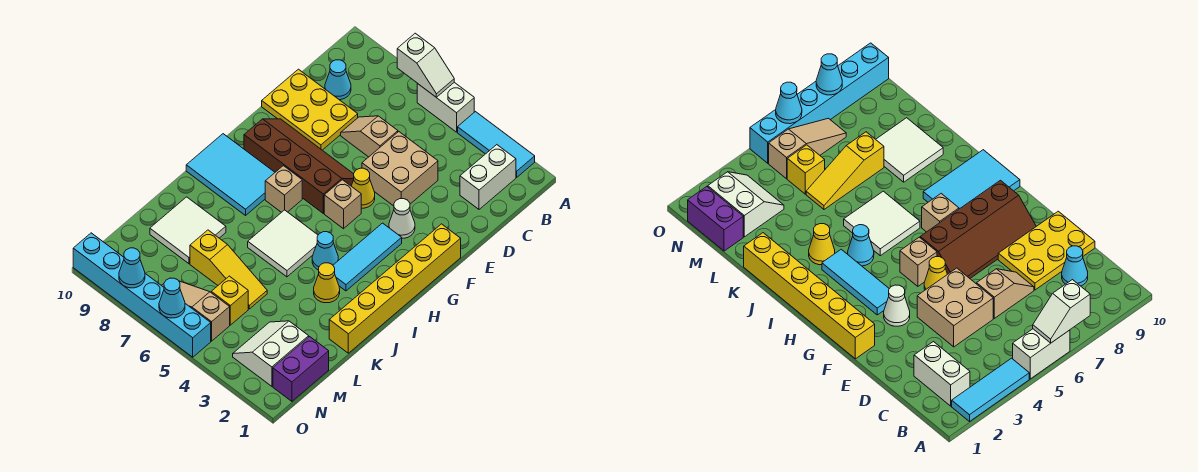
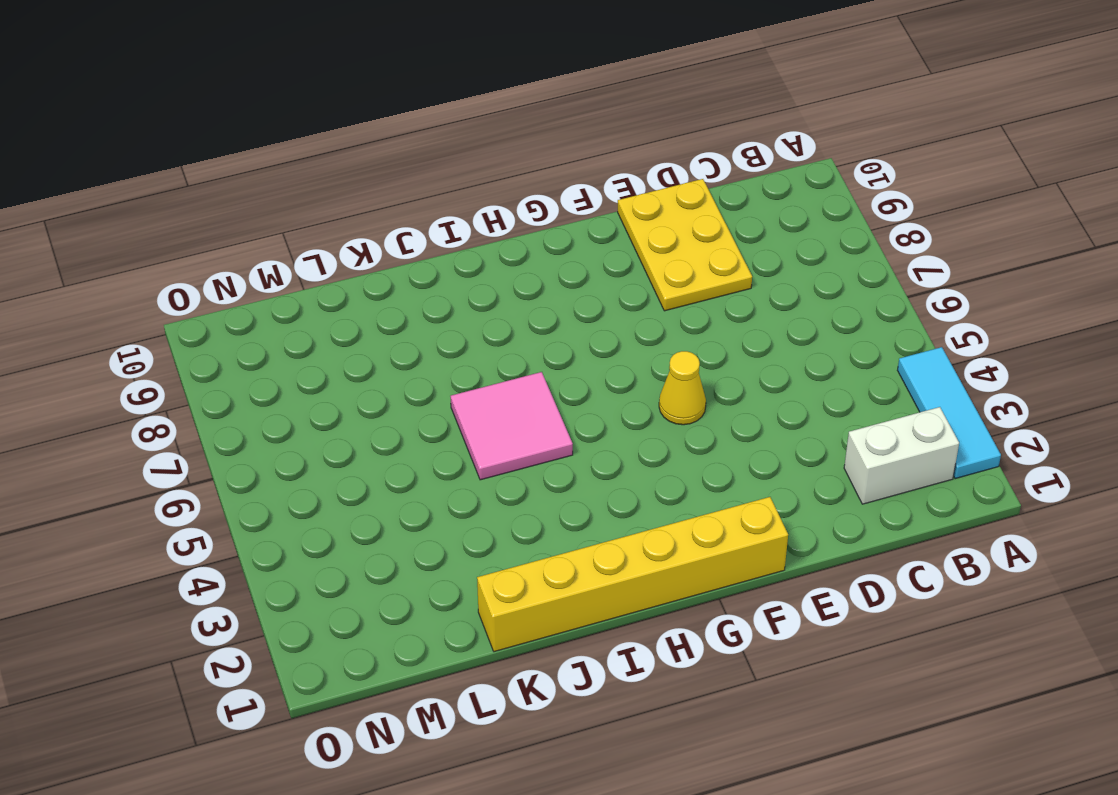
pink tile I5:J6 level 1 -> white tile I5:J6 level 1
none -> white brick A5:A6 level 1
none -> cyan cone C9 level 1
none -> tan brick D4:E5 level 1

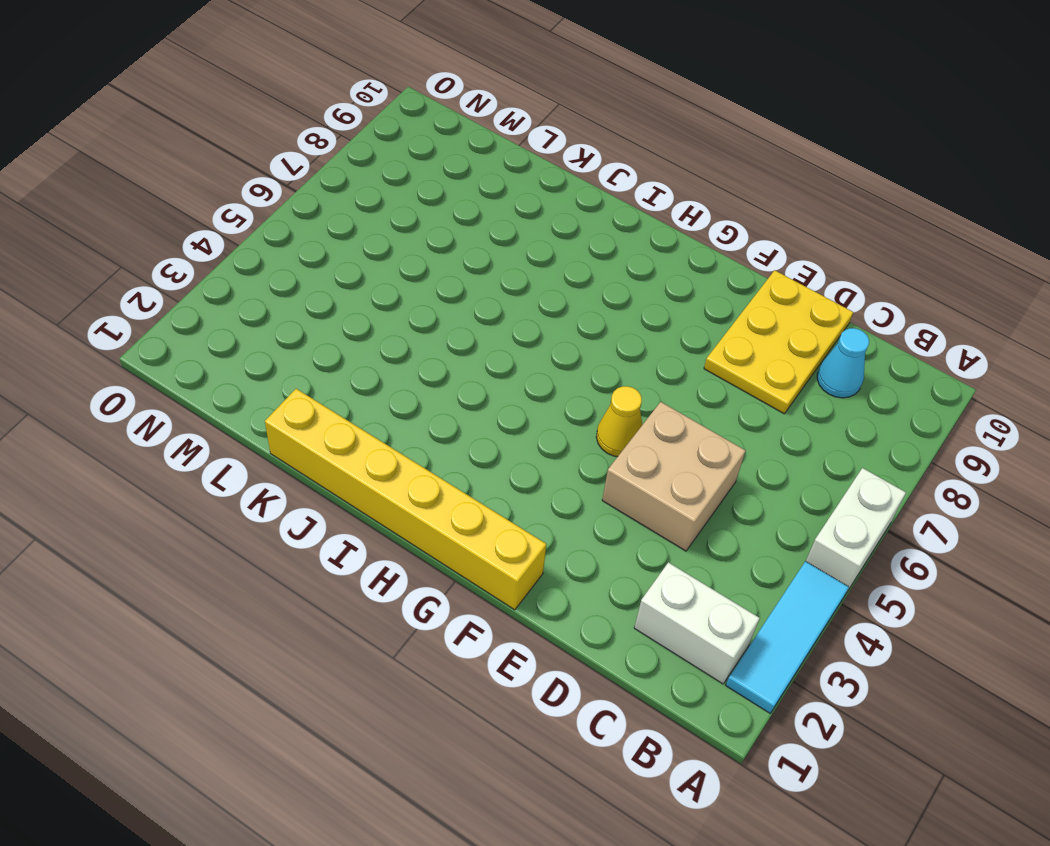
none -> tan slope D6:D7 level 1 top 6
none -> white cone F3 level 1
none -> brown slope F6:G9 level 1 top G

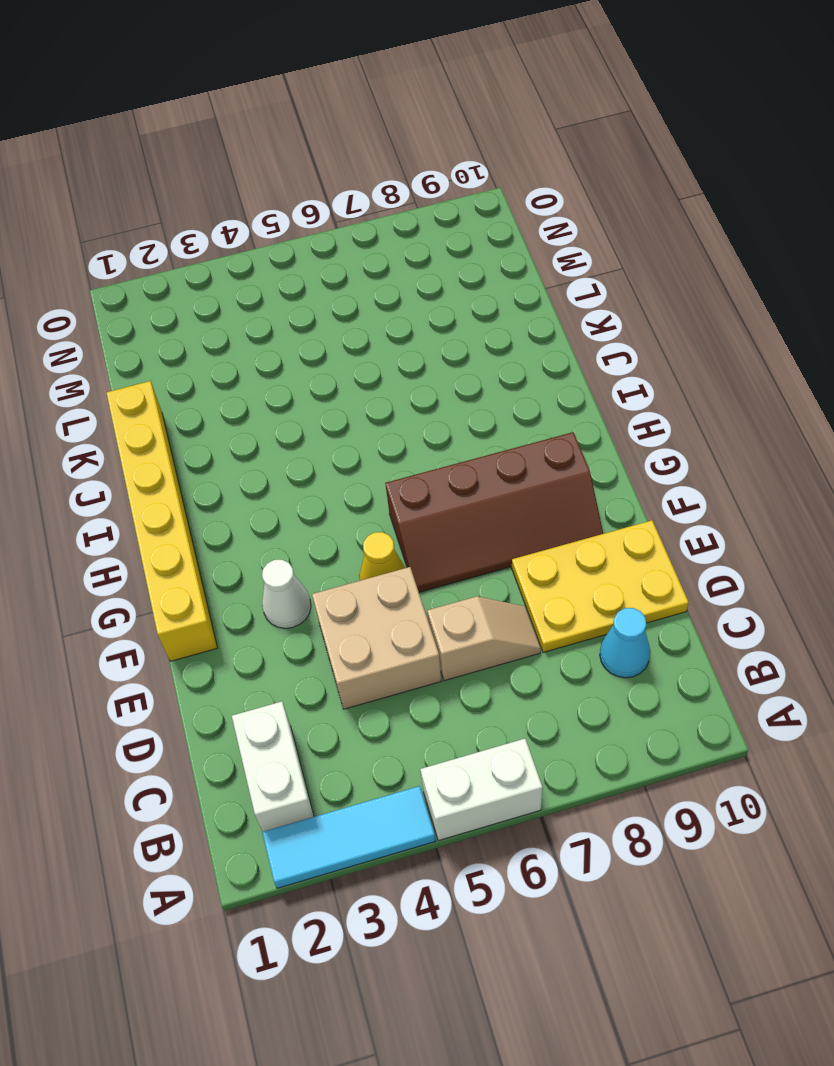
none -> cyan tile G3:I3 level 1
none -> tan brick G5 level 1
none -> tan brick H7 level 1

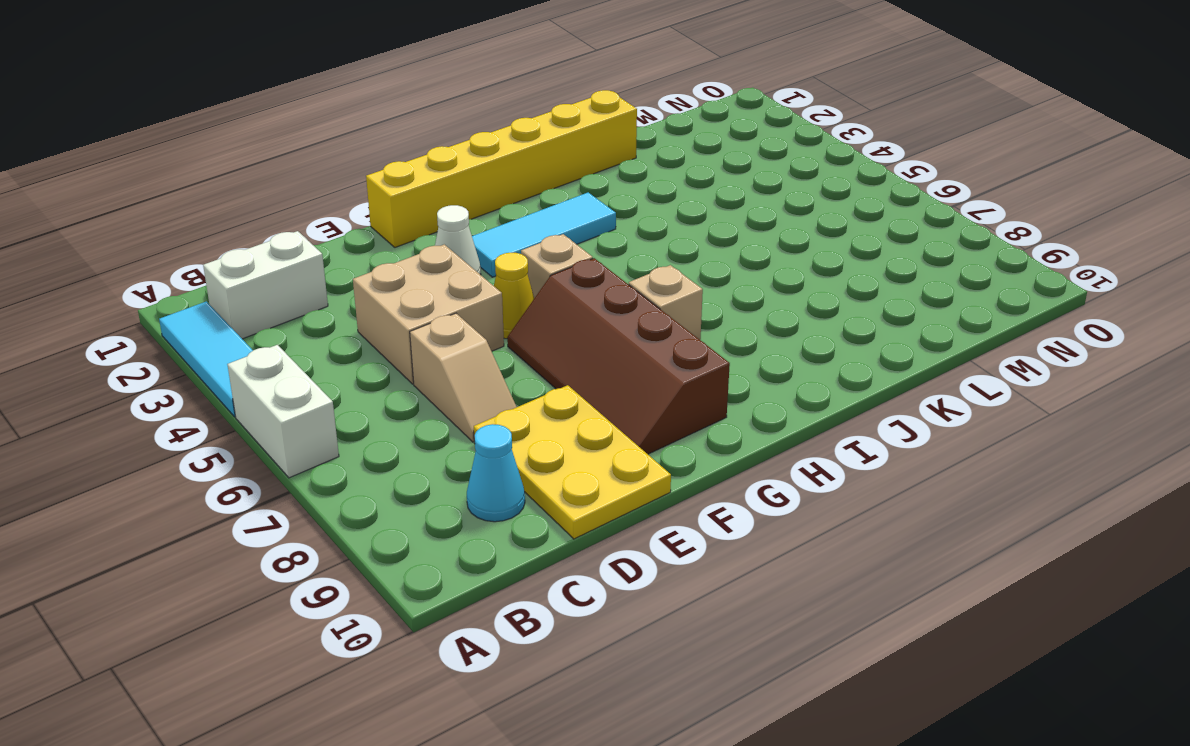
none -> cyan tile H8:I10 level 1
none -> cyan cone I4 level 1
none -> white tile I5:J6 level 1

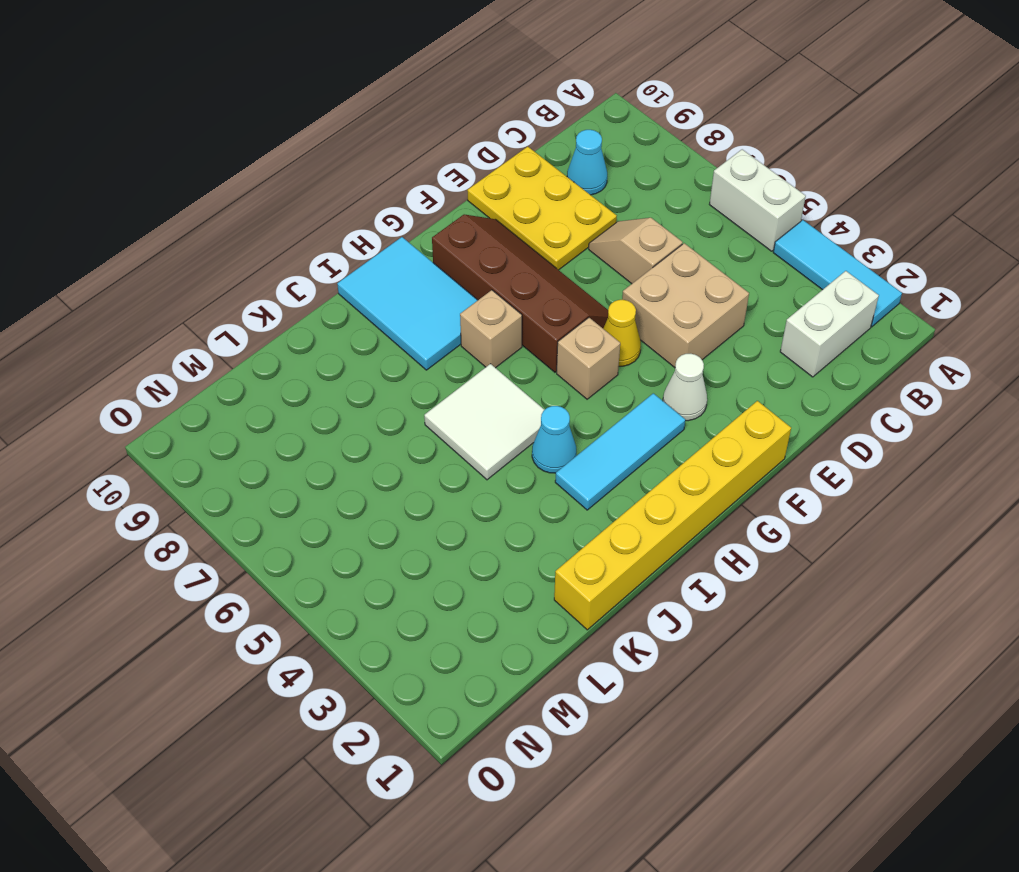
none -> yellow cone J3 level 1
none -> white tile K8:L9 level 1
none -> yellow slope L5:L7 level 1 top 7

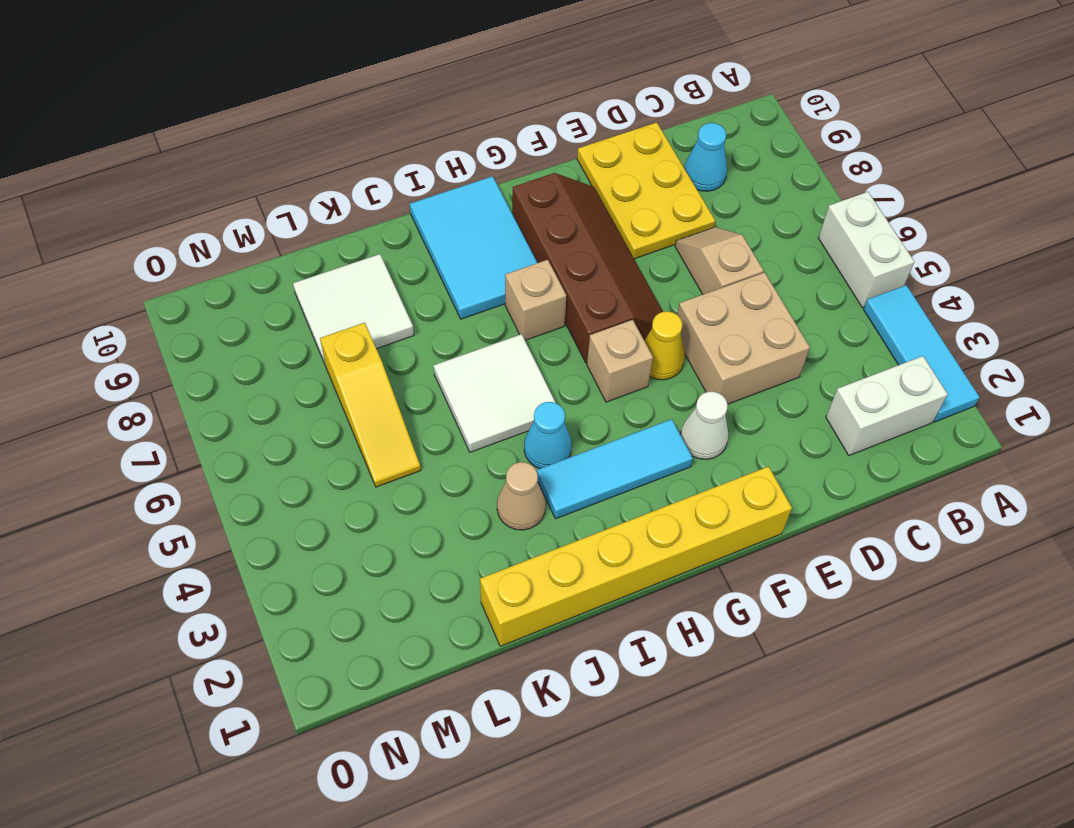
tan cone J3 level 1 -> yellow cone J3 level 1
none -> purple brick M1:N1 level 1
none -> white slope M2:N3 level 1 top 2
none -> yellow brick M5 level 1

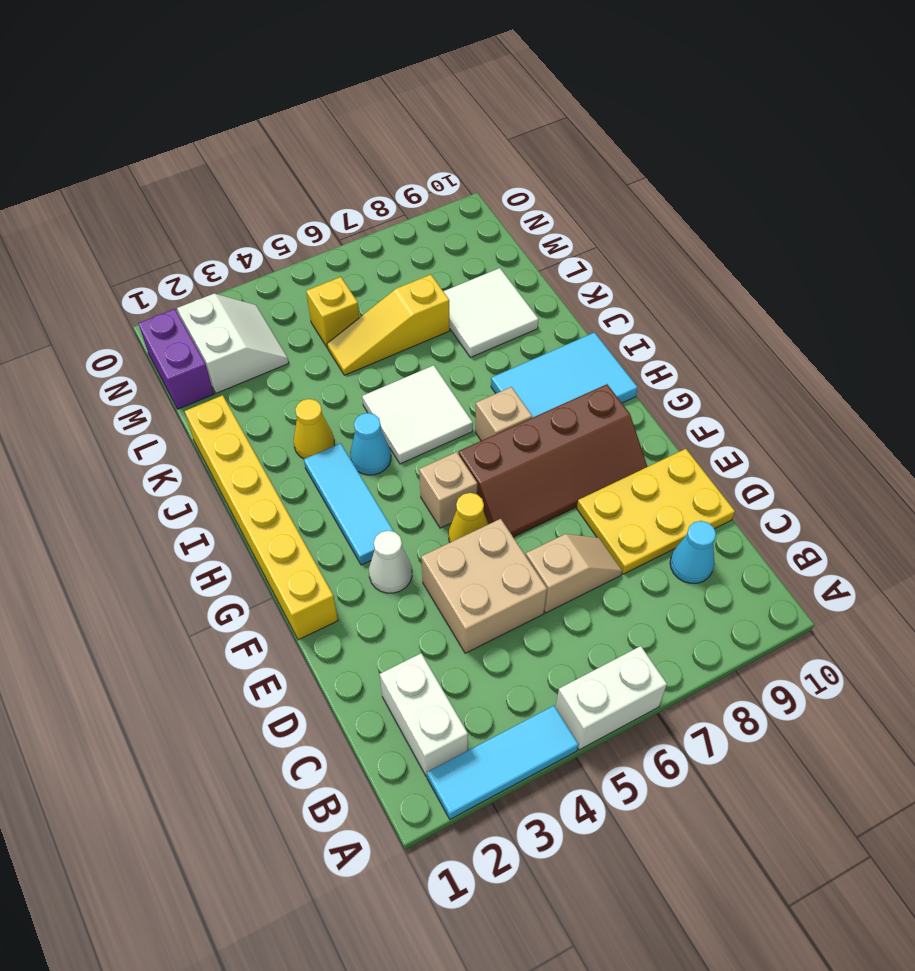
none -> tan slope N5:N7 level 1 top 5
none -> cyan brick O5:O10 level 1
none -> white slope A6:A7 level 2 top 7

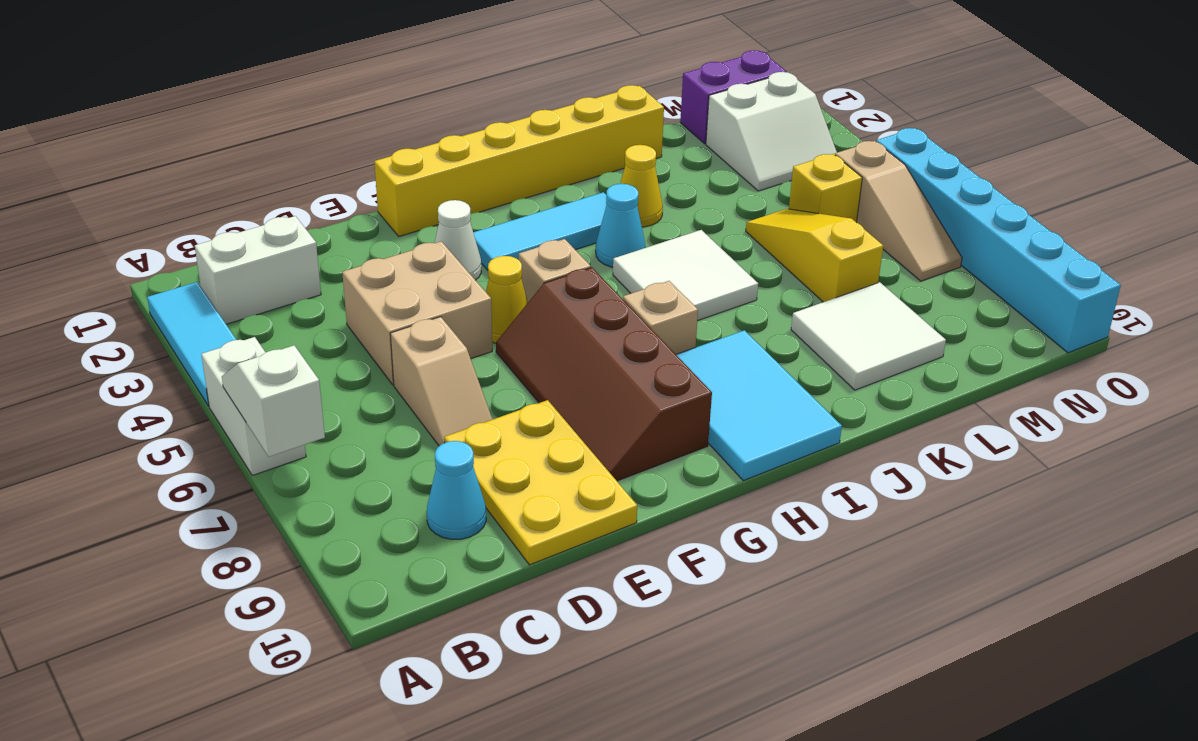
none -> cyan cone O6 level 2
none -> cyan cone O8 level 2

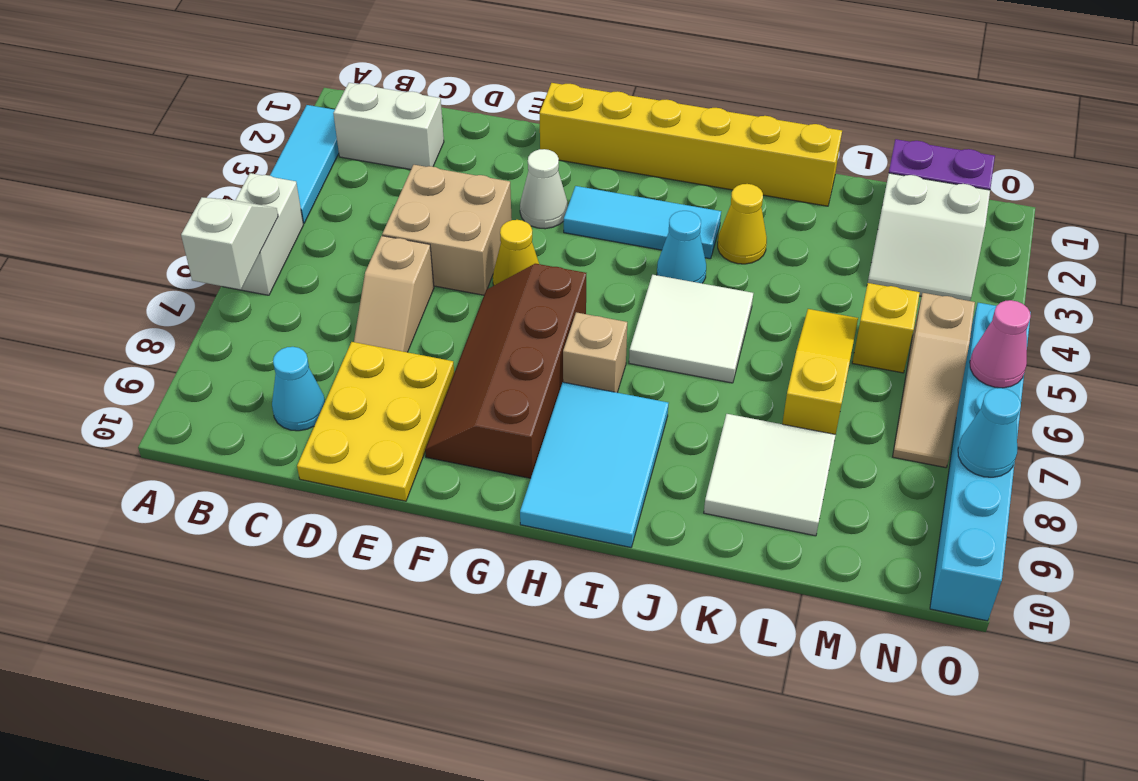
pink cone O6 level 2 -> cyan cone O6 level 2
none -> tan brick G5 level 1

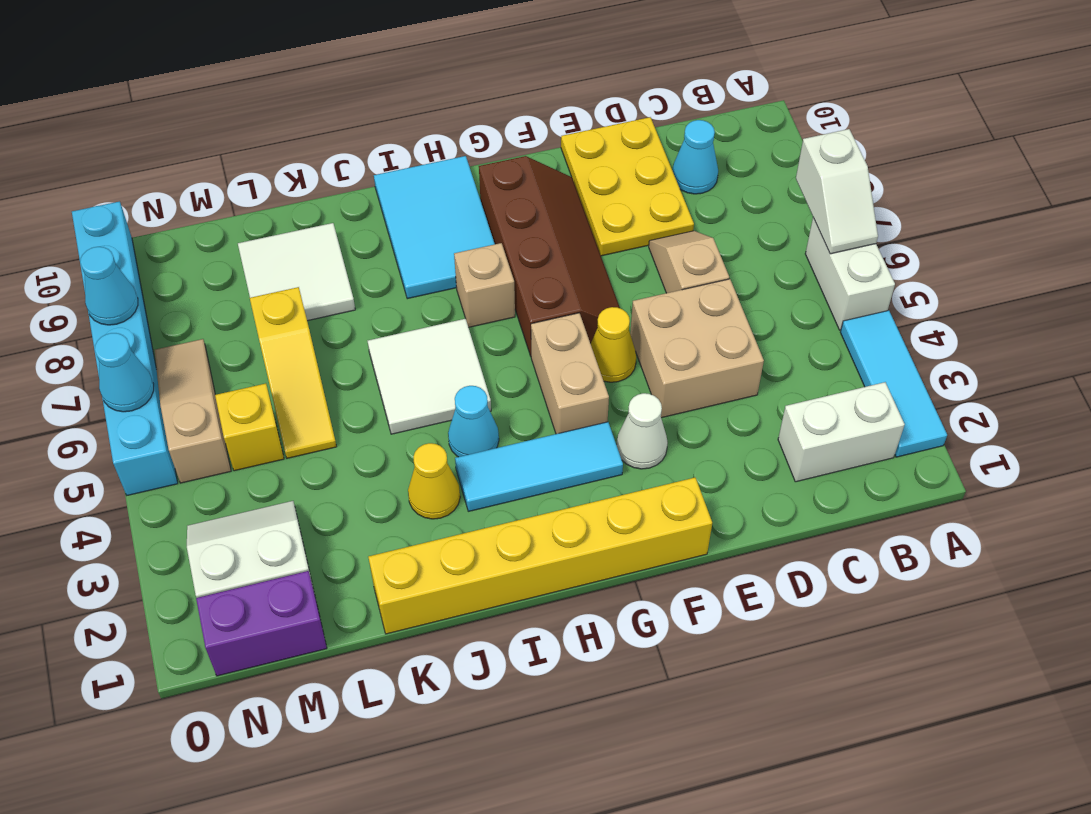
tan brick G4:G5 level 1 -> tan brick G5 level 1

